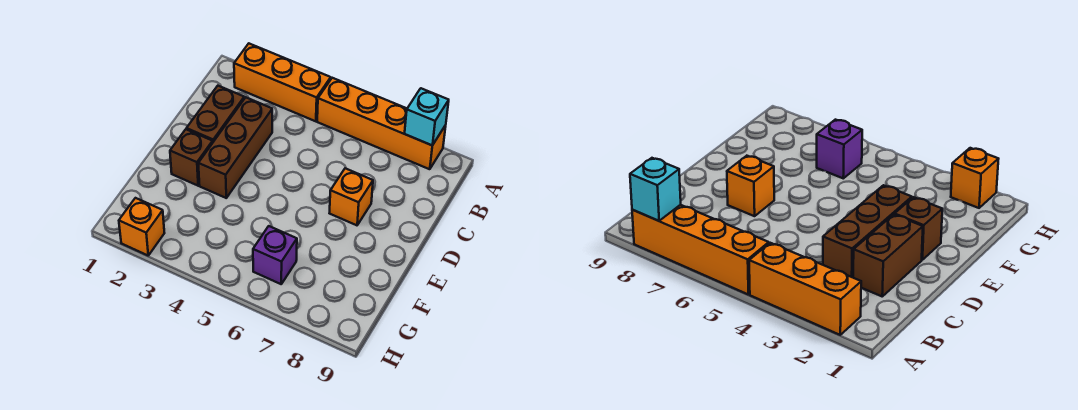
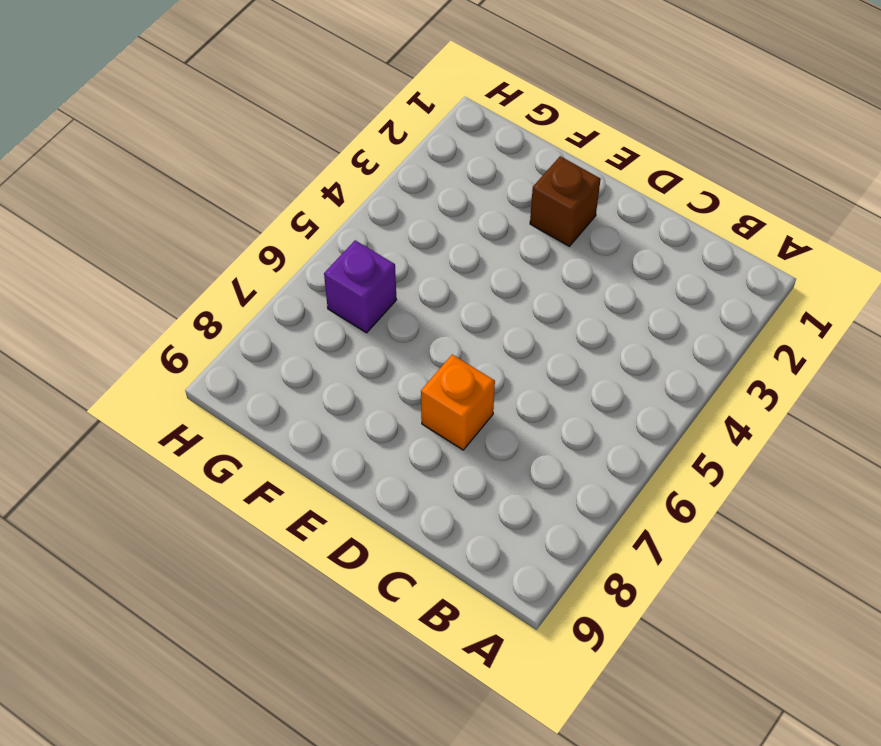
none -> orange brick A2:A4 level 1
none -> orange brick A5:A8 level 1

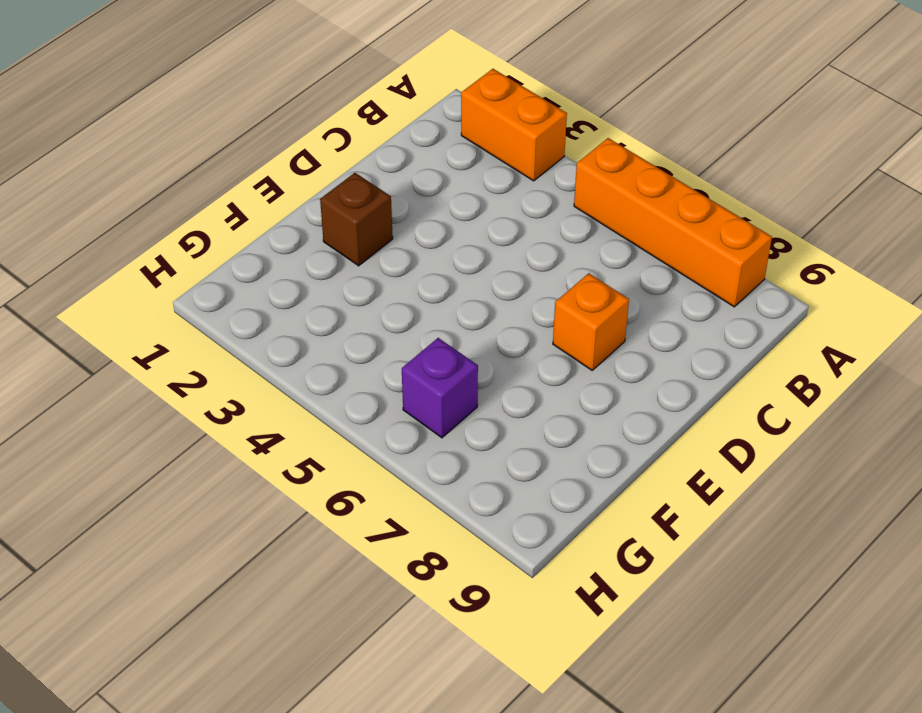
orange brick A2:A3 level 1 -> orange brick A2:A4 level 1
none -> brown brick C2:D2 level 1
none -> brown brick C3:E3 level 1

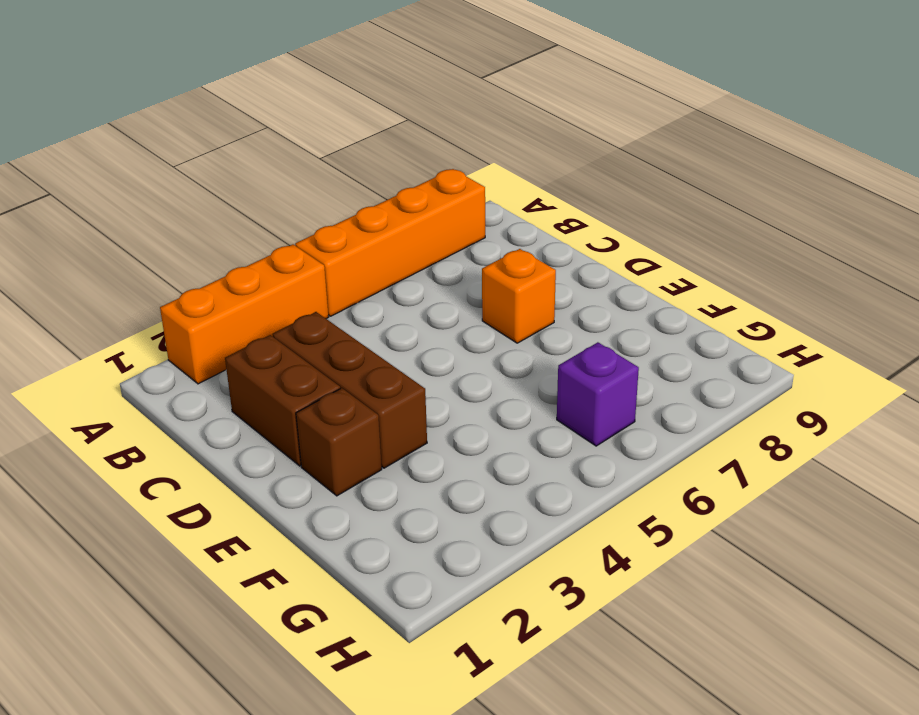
none -> orange brick H2 level 1
none -> cyan brick A8 level 2

